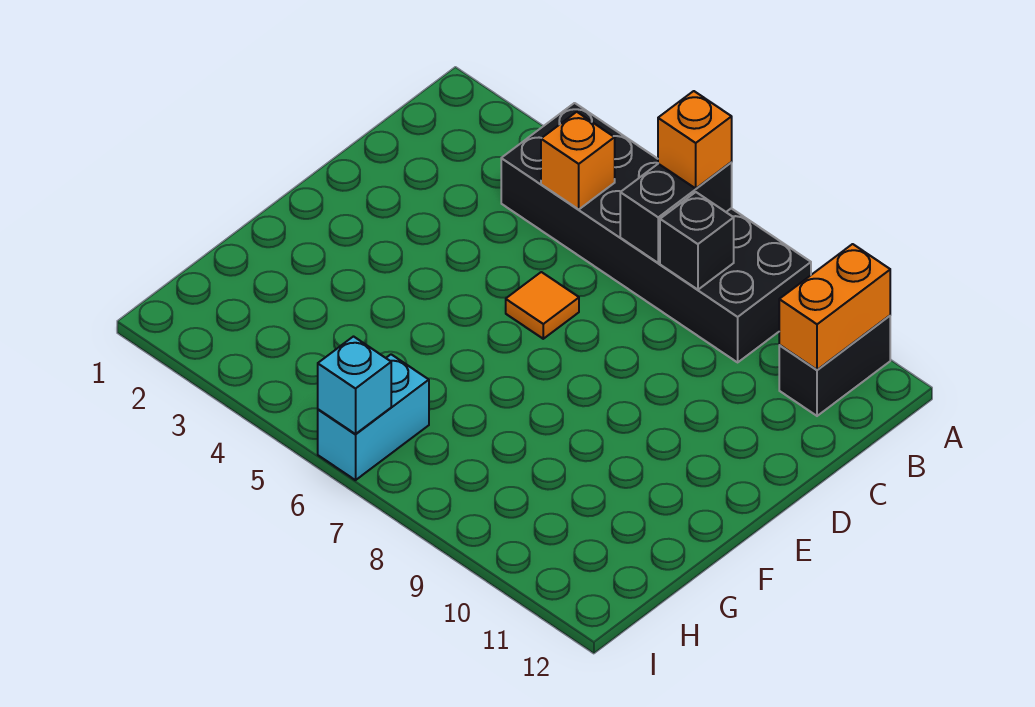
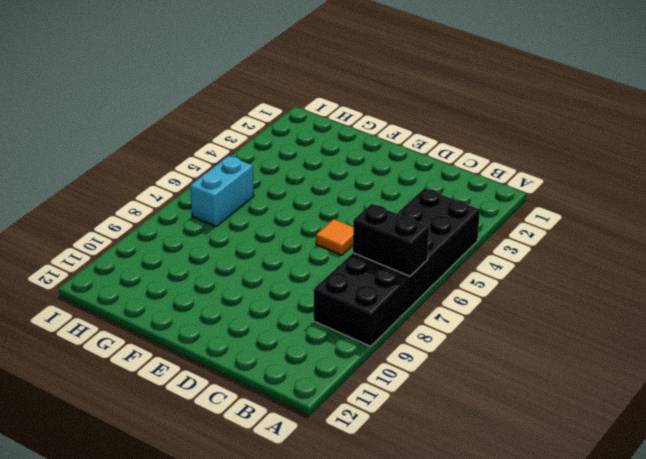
cyan brick H6:H7 level 1 -> cyan brick H6:I6 level 1
none -> black brick A11:B11 level 1
none -> orange brick A11:B11 level 2

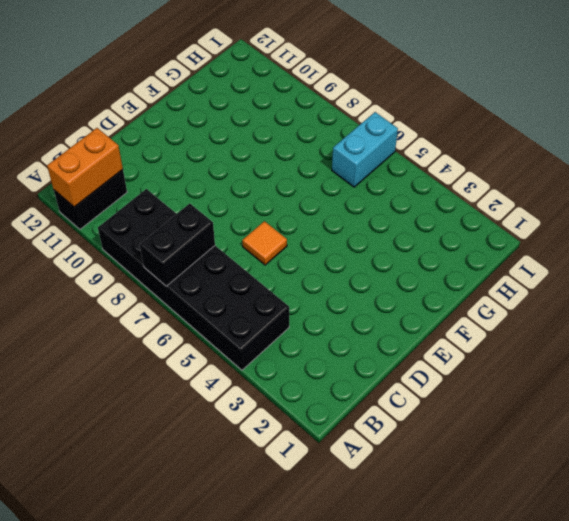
none -> orange brick B5 level 2
none -> black brick B8 level 2

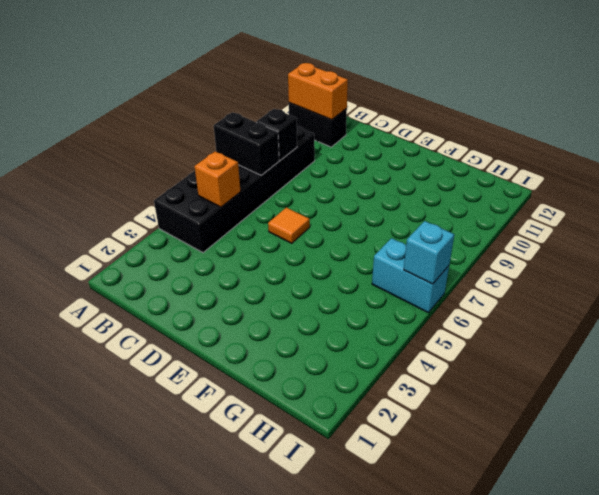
none -> orange brick A7 level 3

